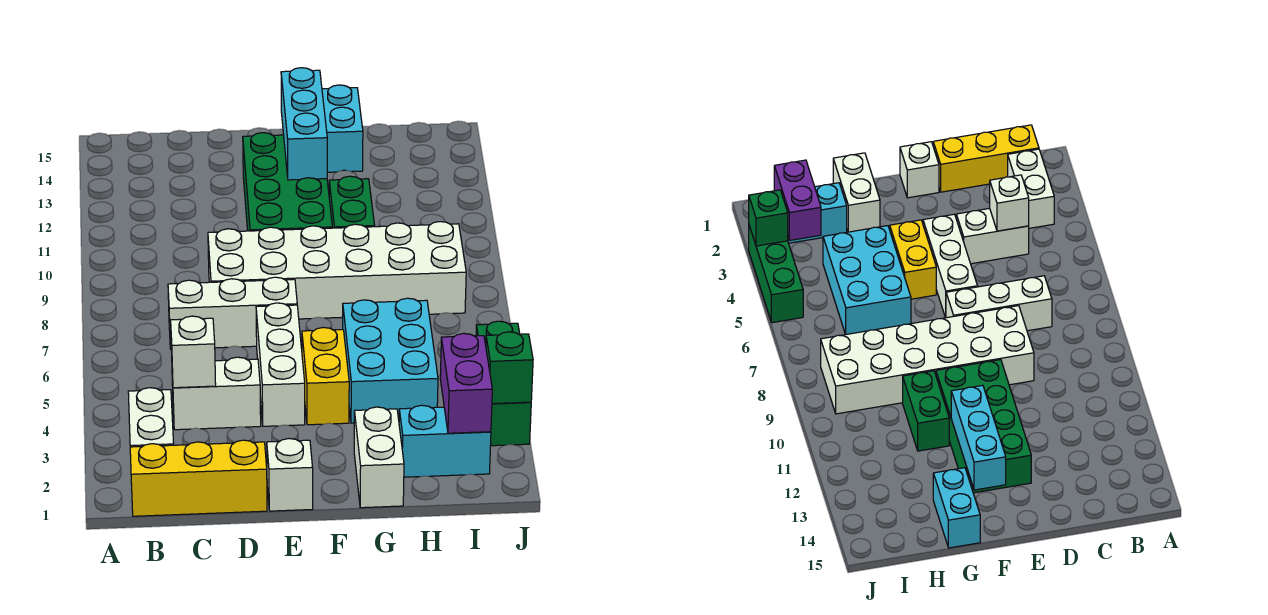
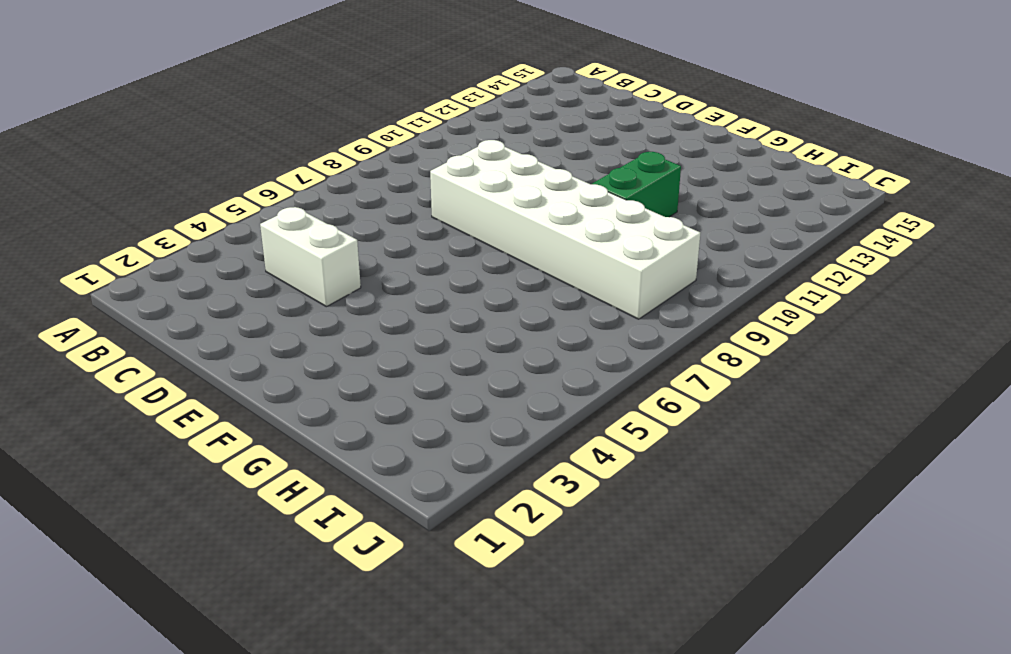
none -> yellow brick B1:D1 level 1
none -> white brick B2:B3 level 1
none -> white brick C7:E7 level 1

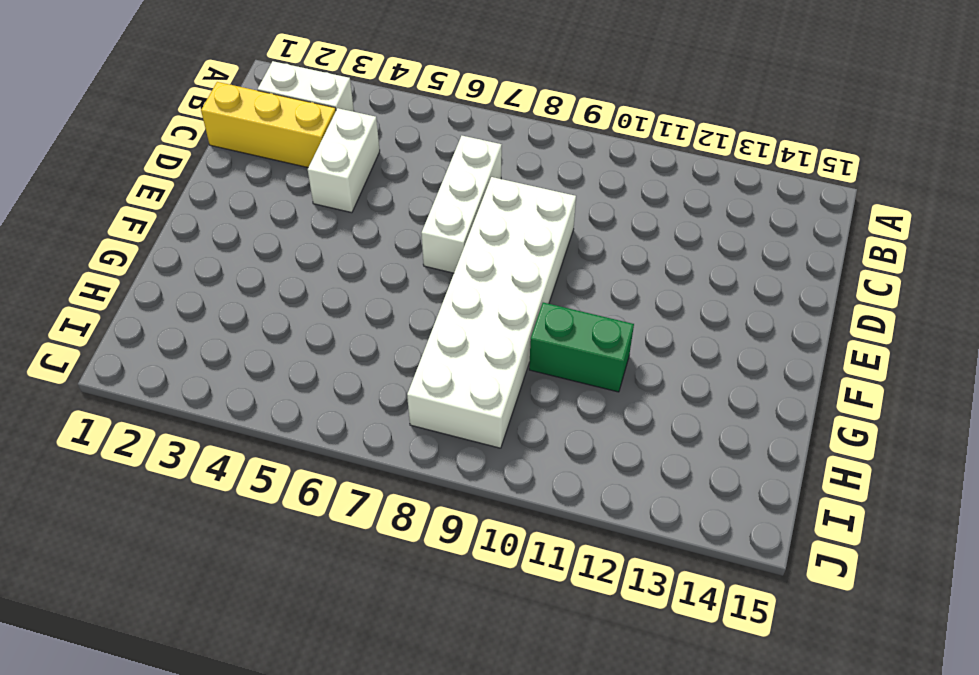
yellow brick C1:C3 level 1 -> yellow brick B1:D1 level 1
none -> white brick E1 level 1
none -> white brick E4:E6 level 1
none -> green brick E10:F13 level 1

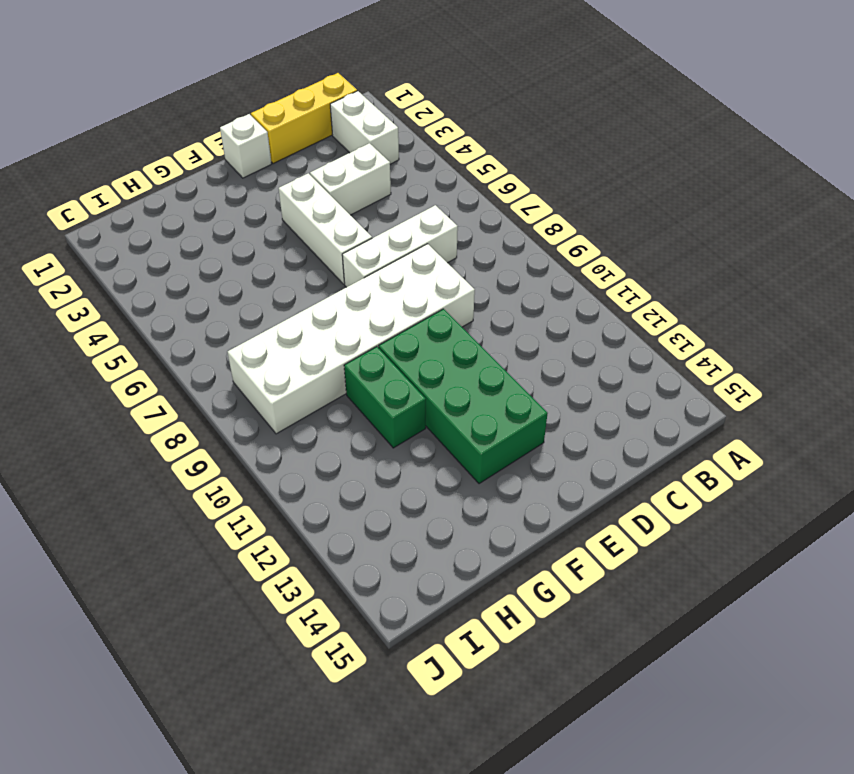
none -> yellow brick F4:F5 level 1
none -> white brick G1:G2 level 1
none -> cyan brick G4:H6 level 1

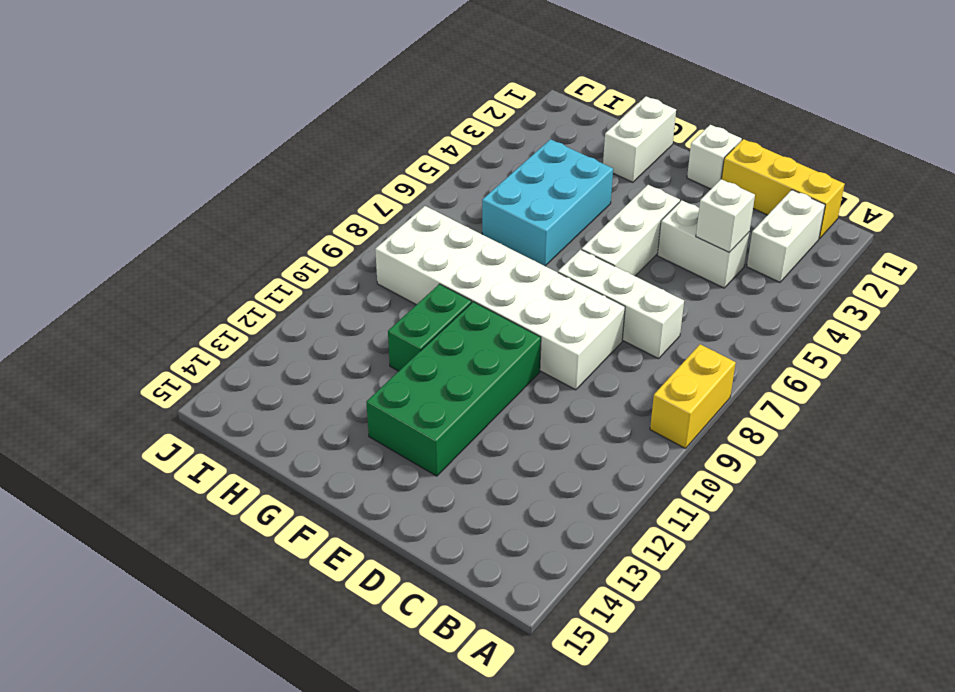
yellow brick A8:A9 level 1 -> yellow brick F4:F5 level 1
none -> cyan brick G14:G15 level 1
none -> cyan brick H2:I2 level 1
none -> green brick J3:J5 level 1

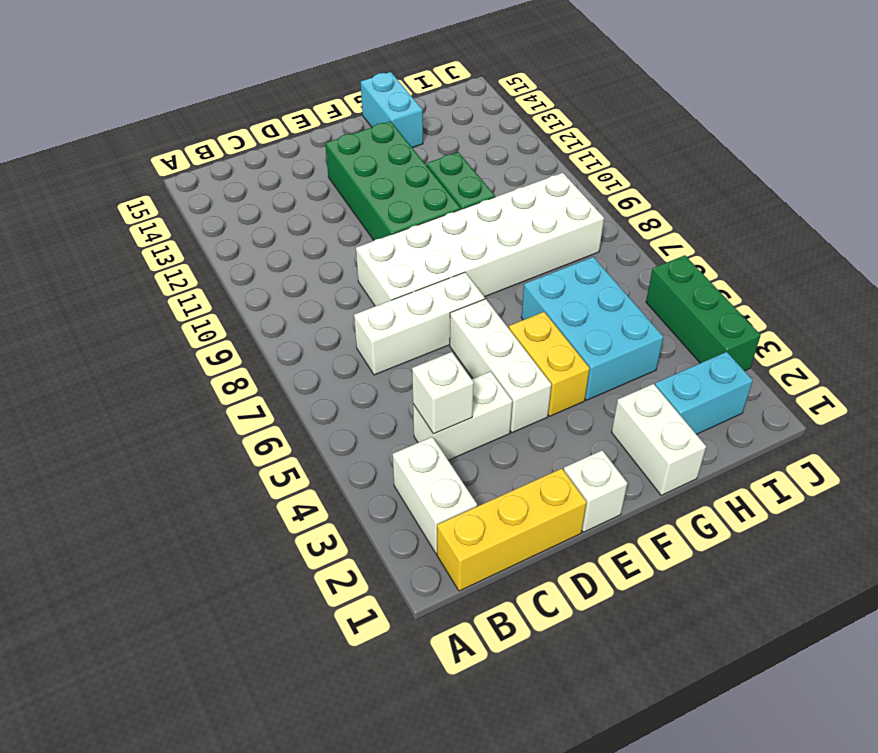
none -> cyan brick F12:F14 level 2
none -> purple brick I2:I3 level 2
none -> green brick J3 level 2

